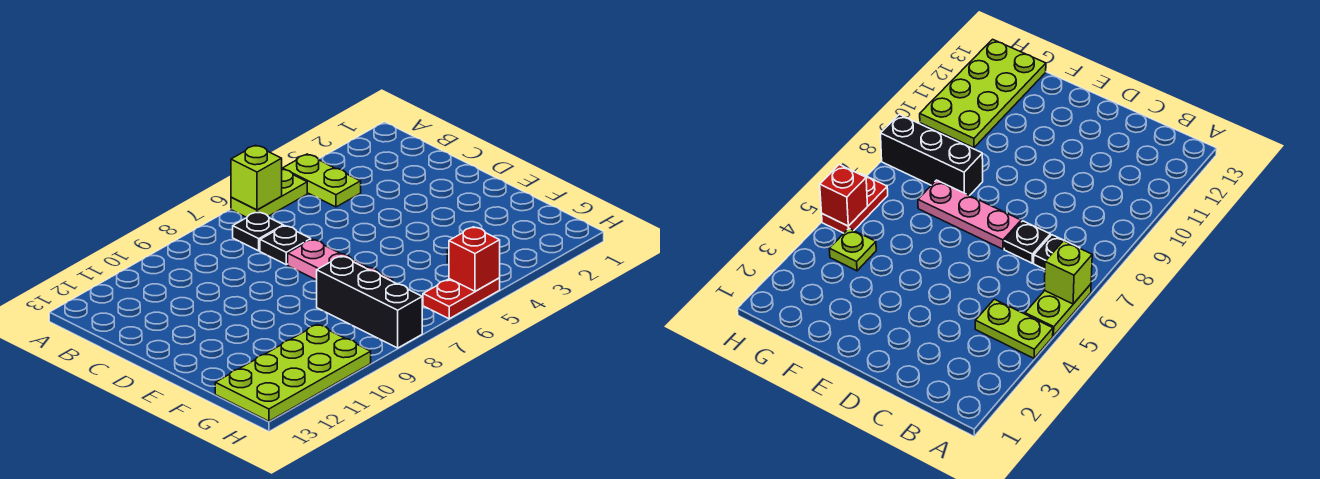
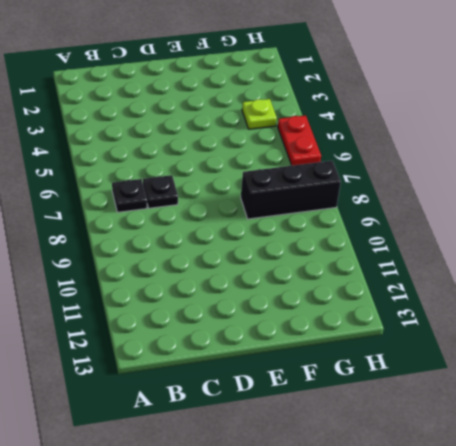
none -> lime plate A4:B4 level 1
none -> lime plate A5:A6 level 1

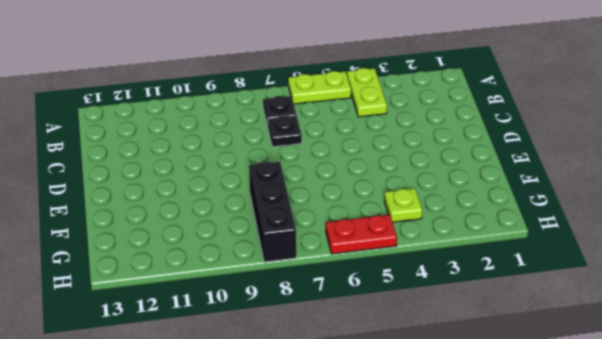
none -> pink plate D7:F7 level 1
none -> lime plate G10:H13 level 1

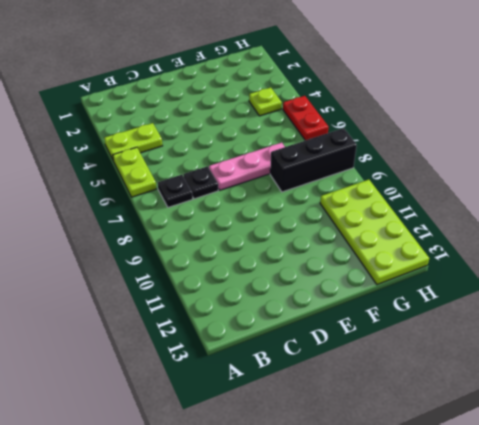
none -> lime brick A6 level 2
none -> red brick H5 level 2

